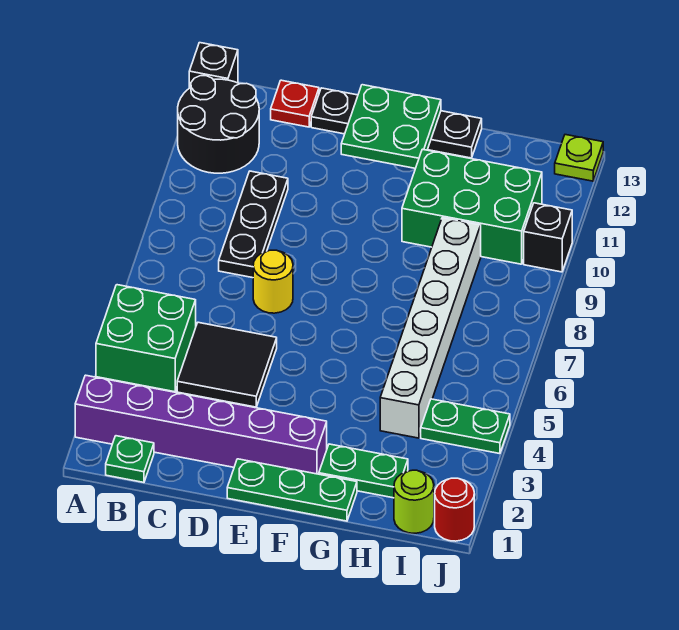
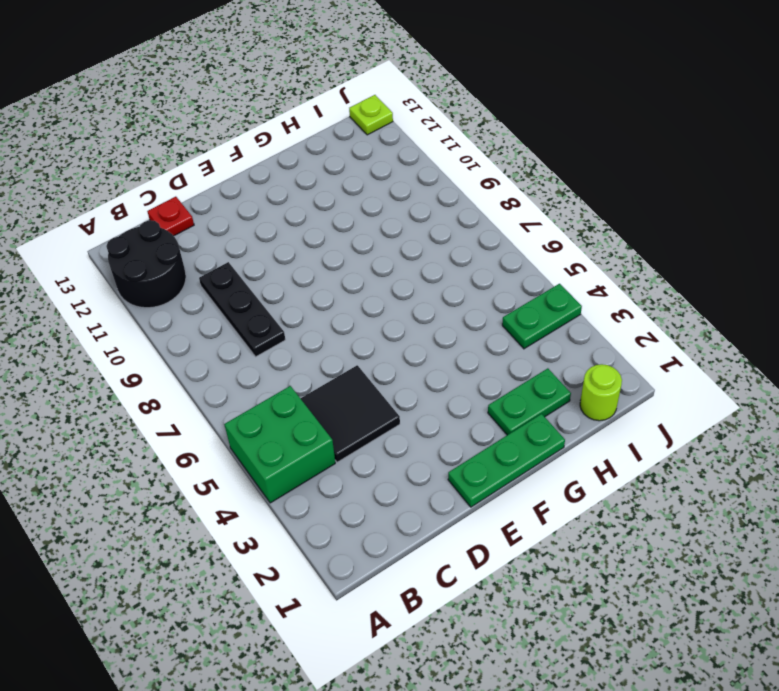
none -> purple brick A2:F2 level 1
none -> black brick A13 level 1
none -> green plate B1 level 1

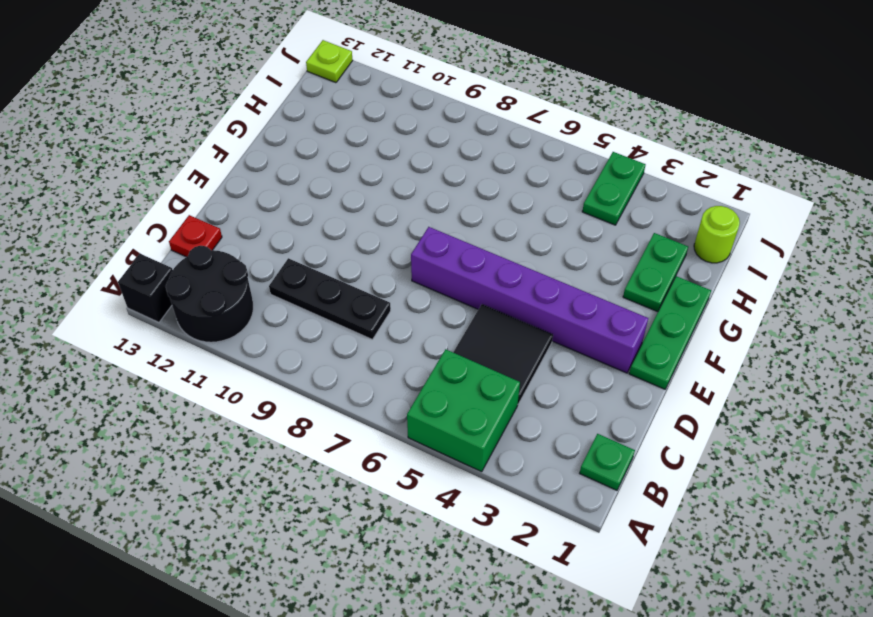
purple brick E2:E7 level 1 -> purple brick A2:F2 level 1
none -> yellow round brick D7 level 1
none -> black plate D13:G13 level 1
none -> green brick G10:I11 level 1

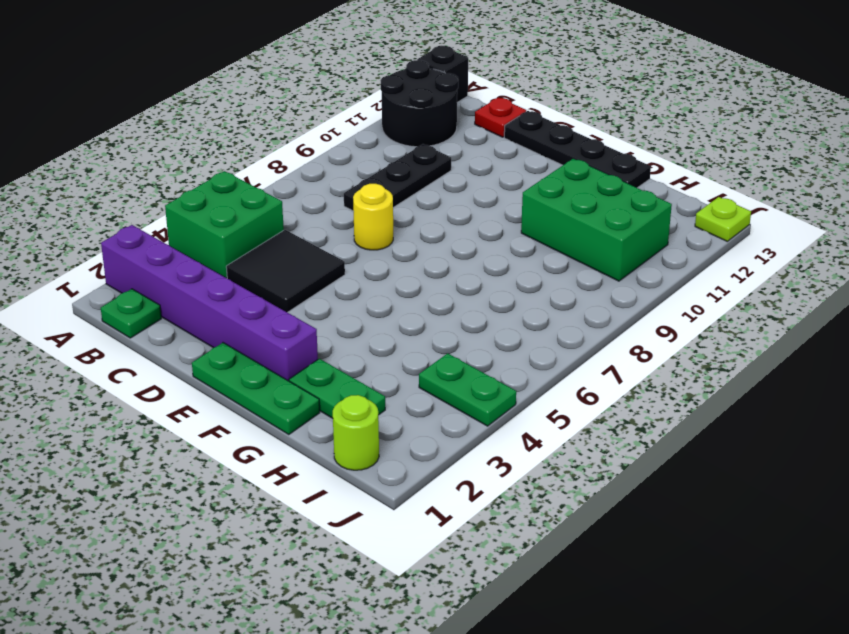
none -> white brick H4:H9 level 1
none -> red round brick J1 level 1
none -> black brick J10 level 1

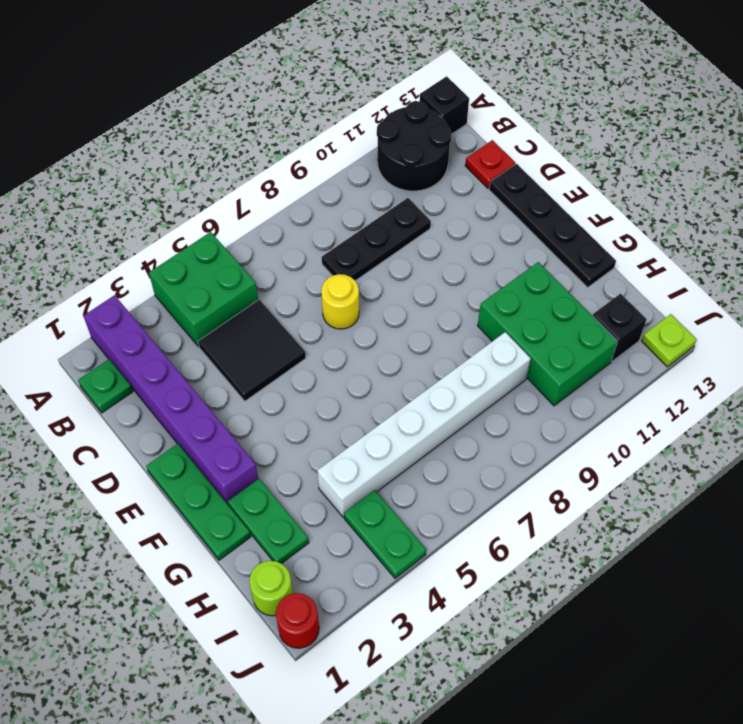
black brick I12 level 1 -> black brick J10 level 1
none -> green plate E12:F13 level 2

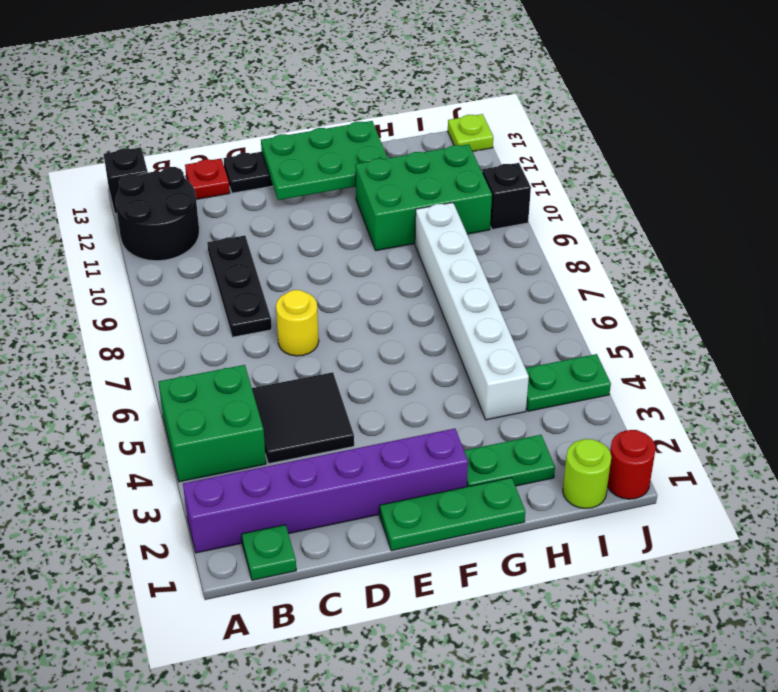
green plate E12:G13 level 2 -> green plate E12:F13 level 2

